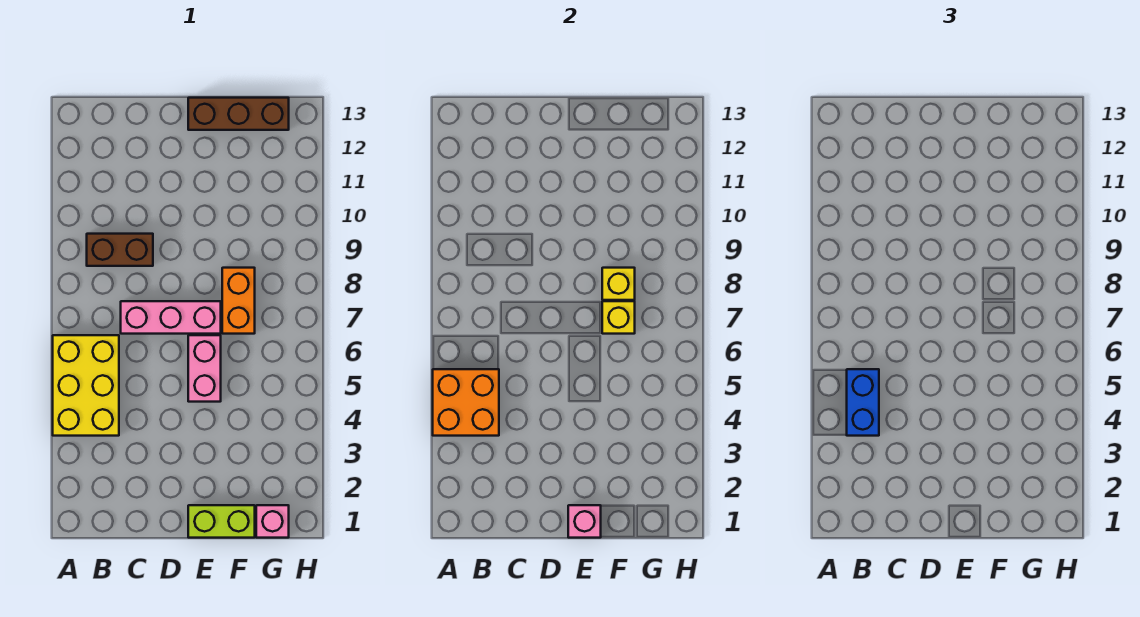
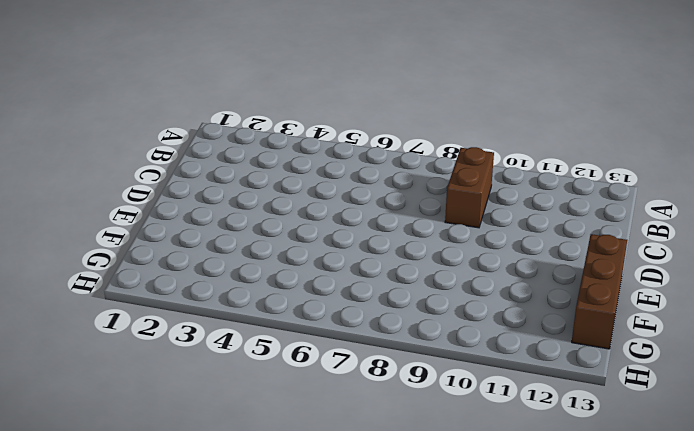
none -> yellow brick A4:B6 level 1
none -> pink brick C7:E7 level 1
none -> lime brick E1:F1 level 1

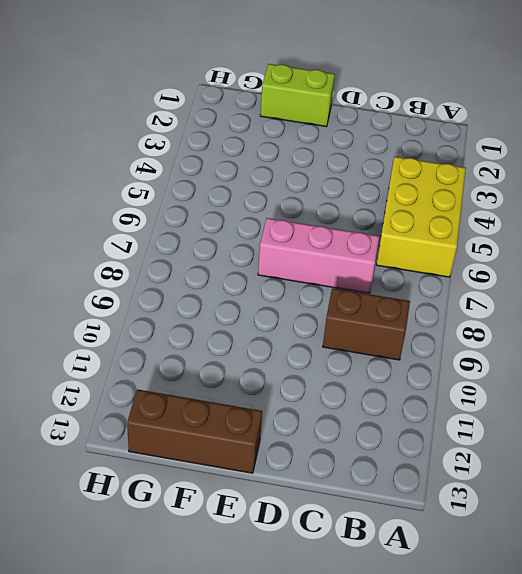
none -> pink brick E5:E6 level 1
none -> orange brick F7:F8 level 1
none -> pink brick G1 level 1

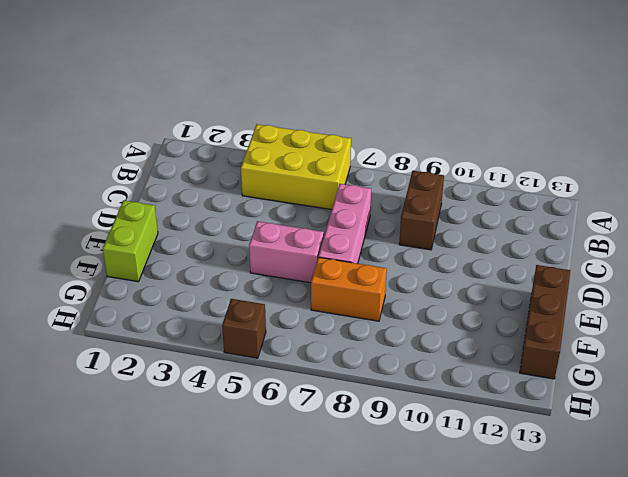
brown brick H5 level 1 -> none
none -> pink brick G1 level 1
none -> orange brick A4:B5 level 2
none -> pink brick E1 level 2

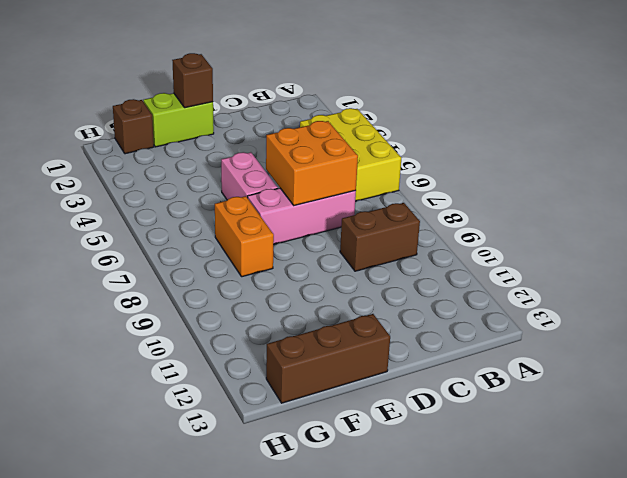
orange brick C6:D7 level 2 -> orange brick A4:B5 level 2
brown brick E1 level 2 -> pink brick E1 level 2
brown brick G1 level 1 -> pink brick G1 level 1
none -> yellow brick F7 level 2
none -> yellow brick F8 level 2
none -> blue brick B4:B5 level 3

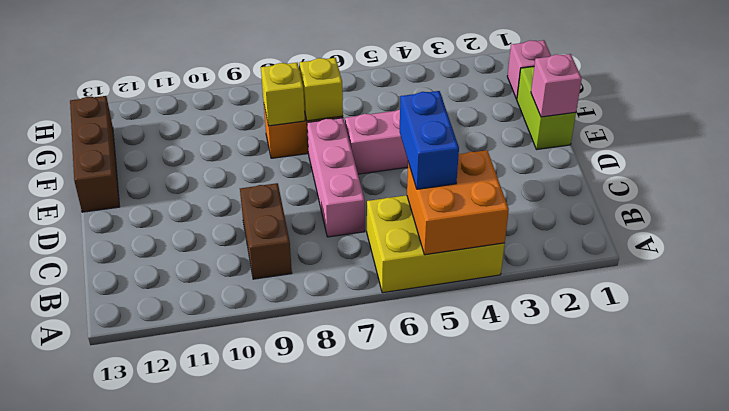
blue brick B5:C5 level 3 -> blue brick B4:B5 level 3

